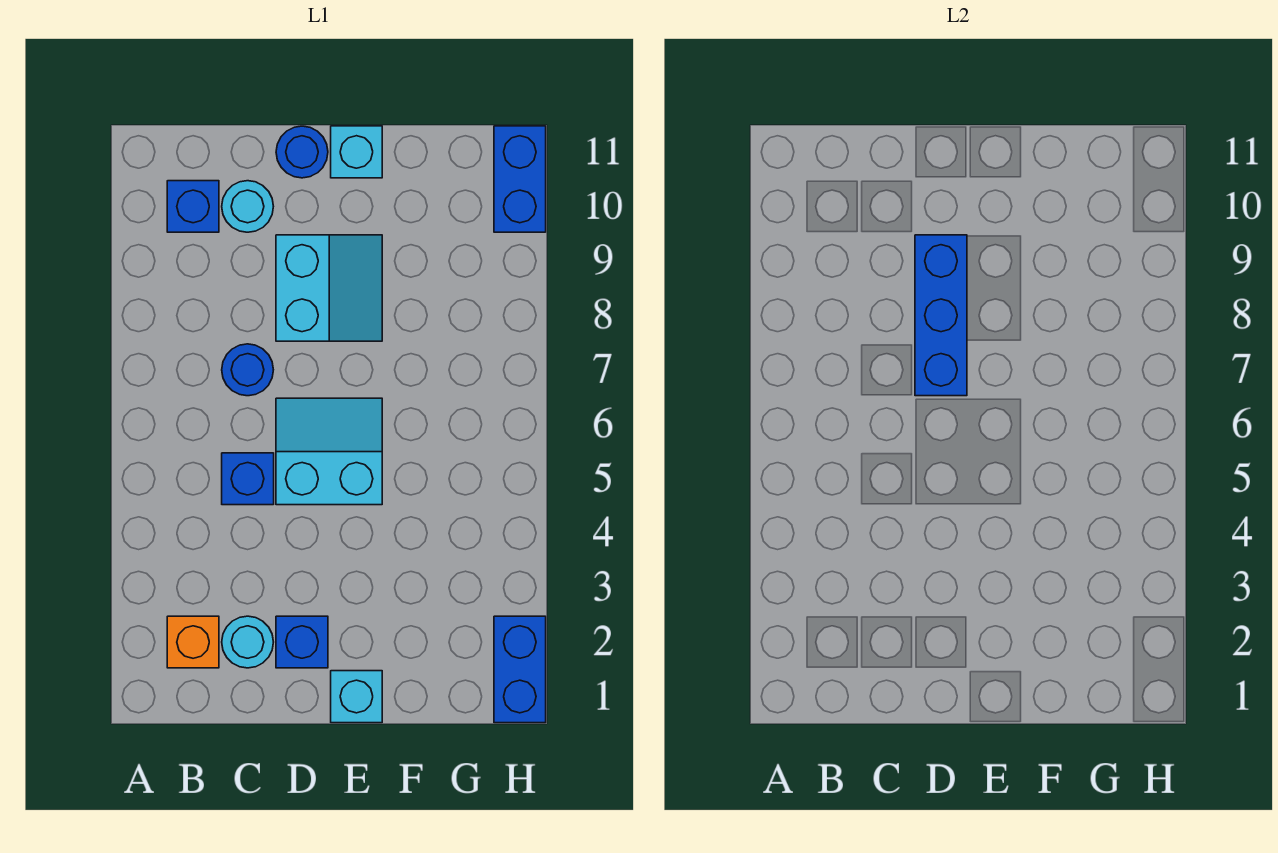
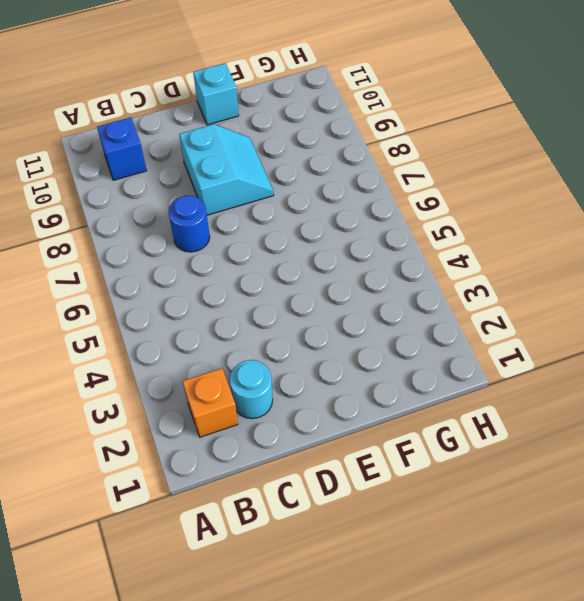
none -> blue brick C5 level 1
none -> cyan round brick C10 level 1
none -> blue brick D2 level 1

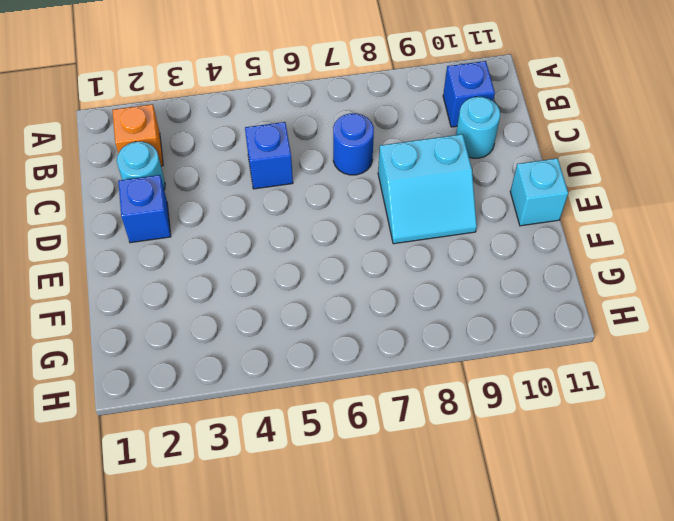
none -> cyan slope D5:E6 level 1 top 5
none -> blue round brick D11 level 1
none -> cyan brick E1 level 1

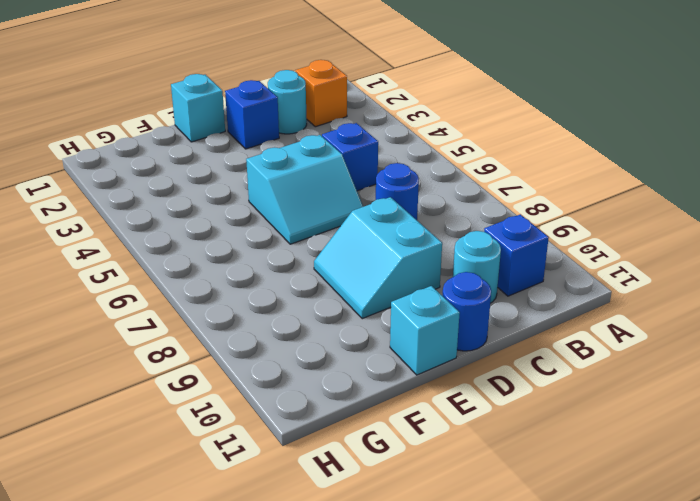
none -> blue brick H1:H2 level 1
none -> blue brick H10:H11 level 1
none -> blue brick D7:D9 level 2

